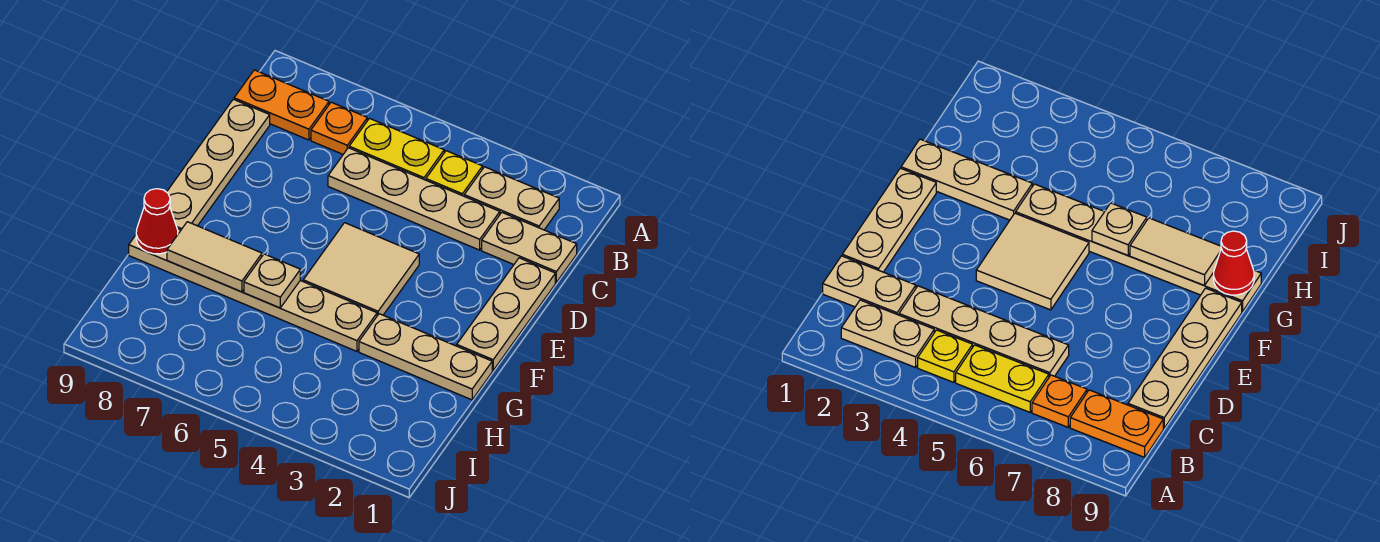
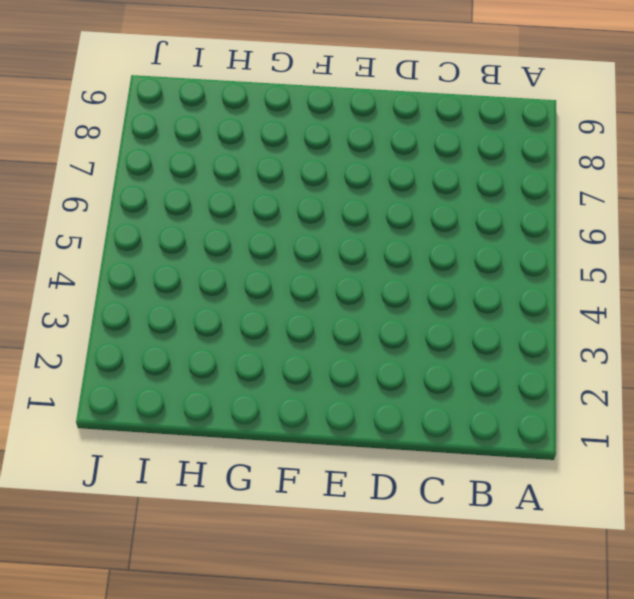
none -> tan plate B2:B3 level 1
none -> yellow plate B4 level 1
none -> yellow plate B5:B6 level 1

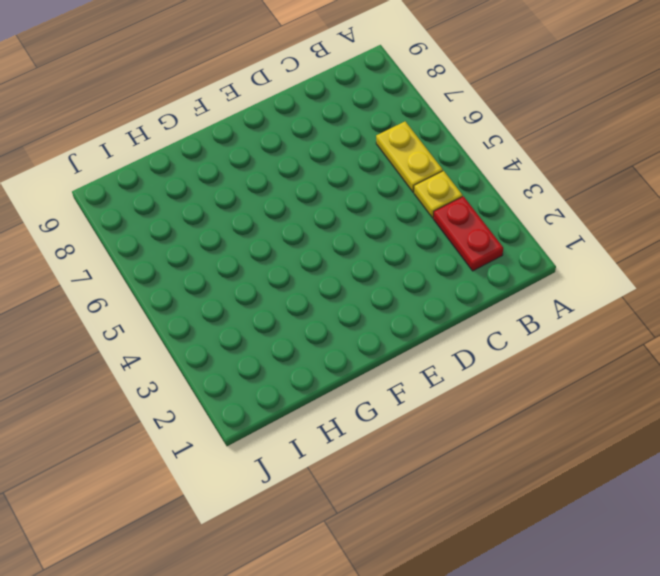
red plate B2:B3 level 1 -> tan plate B2:B3 level 1
none -> orange plate B7 level 1
none -> orange plate B8:B9 level 1
none -> tan plate C1:C2 level 1

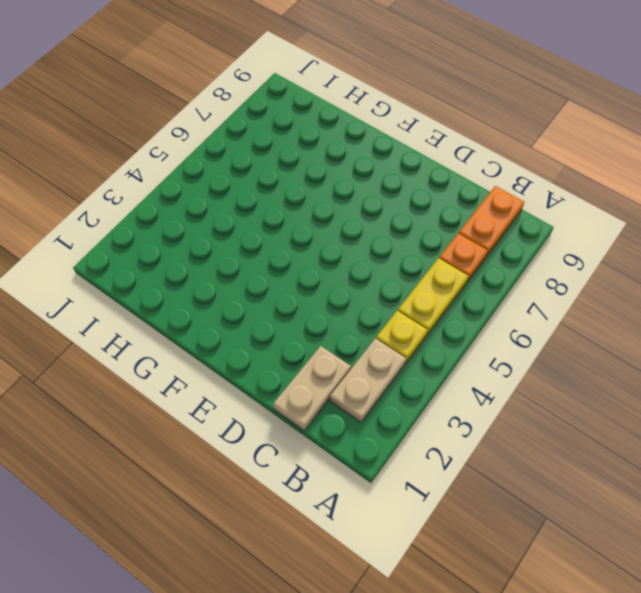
none -> tan plate C3:C6 level 1
none -> tan plate C9:F9 level 1
none -> tan plate D1:F1 level 1

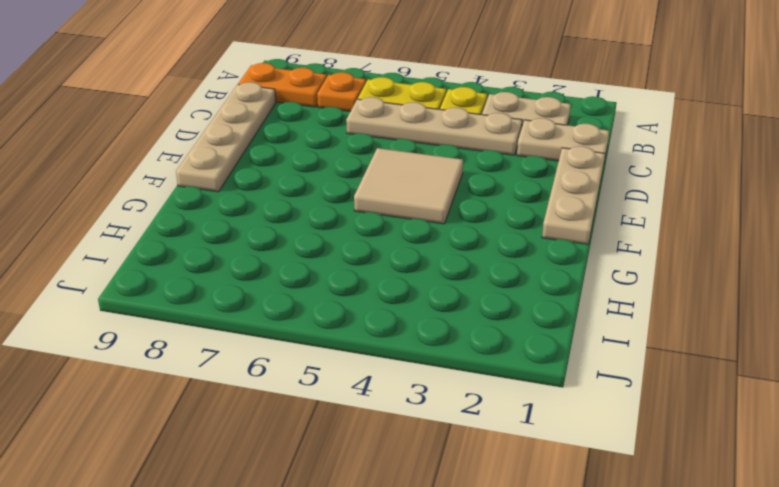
none -> tan plate G1:G3 level 1
none -> tan plate G4:G9 level 1
none -> tan plate G6 level 2

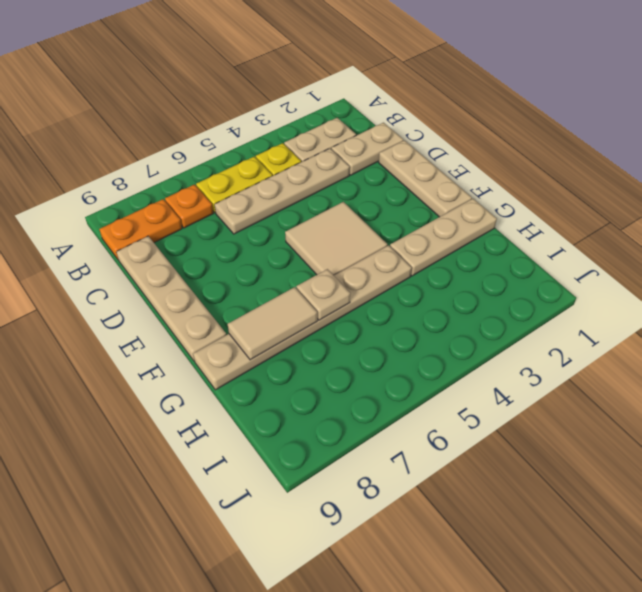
none -> red cone G9 level 2

